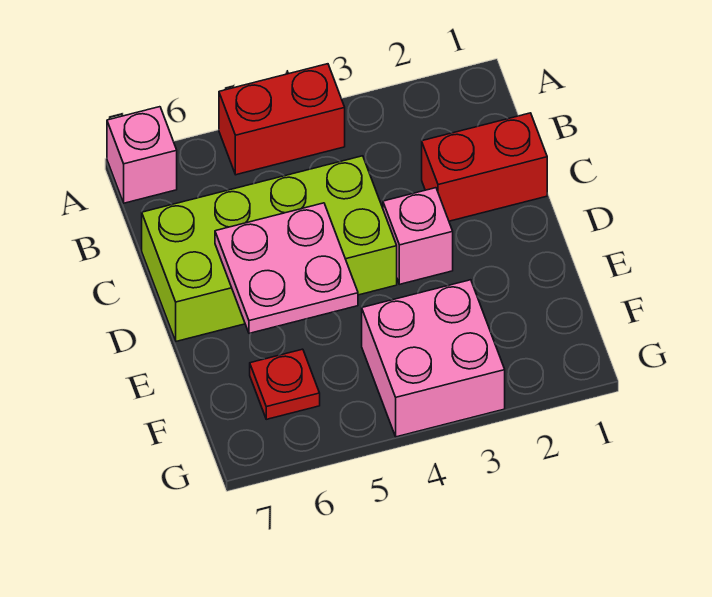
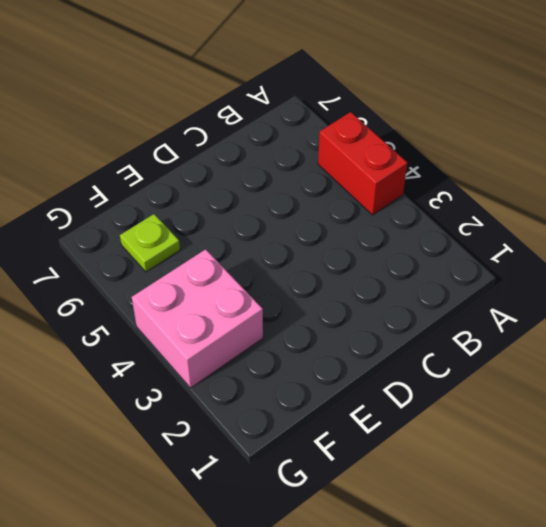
lime plate F6 level 1 -> red plate F6 level 1
none -> pink brick A7 level 1
none -> red brick C1:C2 level 1

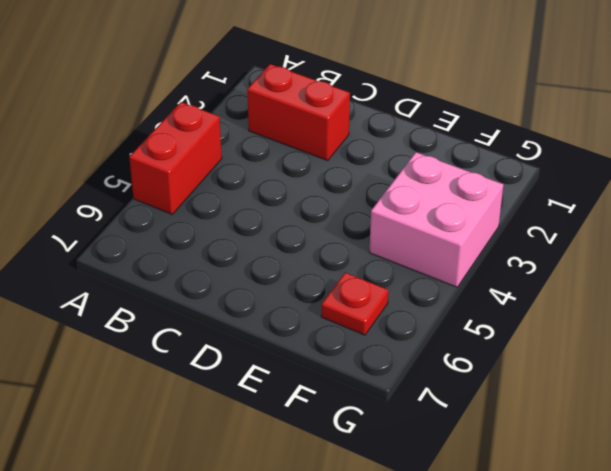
red brick B2:C2 level 1 -> red brick C1:C2 level 1
none -> pink brick A7 level 1
none -> lime brick C4:D7 level 1

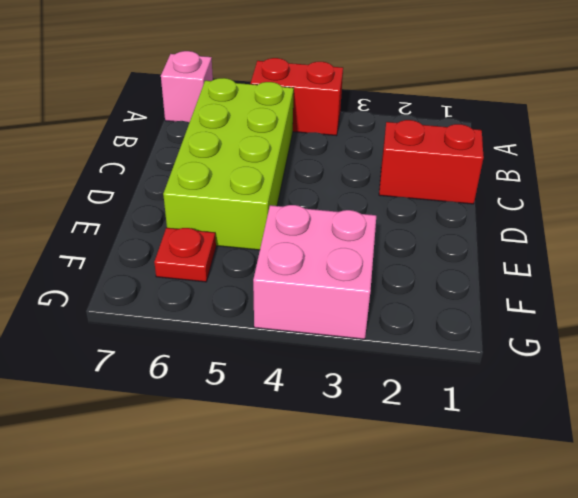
lime brick B5:E6 level 1 -> lime brick C4:D7 level 1
none -> pink brick D3 level 1
none -> pink plate D5:E6 level 2

